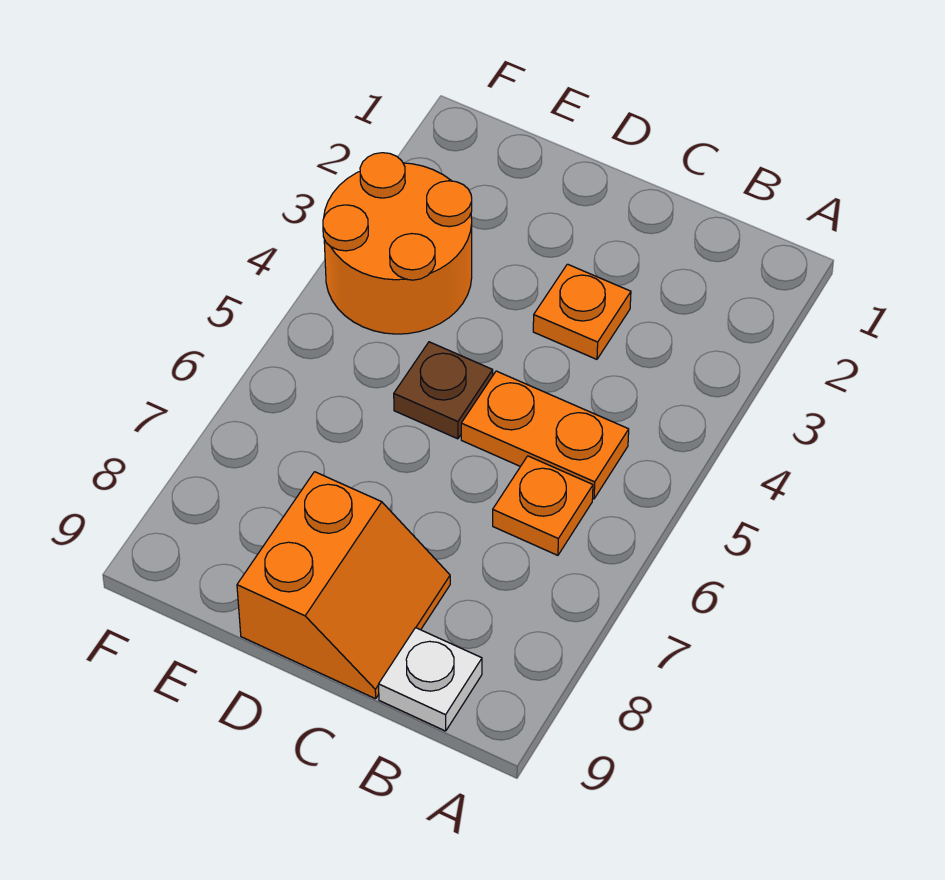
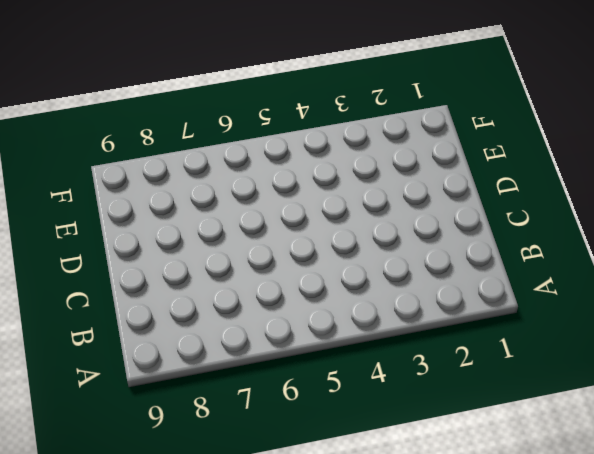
none -> orange plate B5:C5 level 1
none -> orange plate B6 level 1

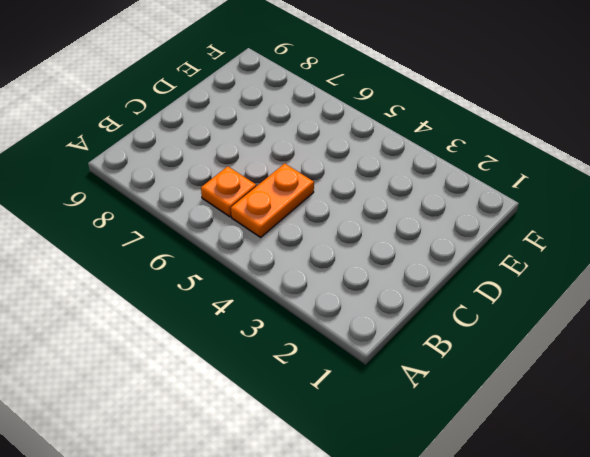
none -> white plate B9 level 1
none -> orange plate C3 level 1

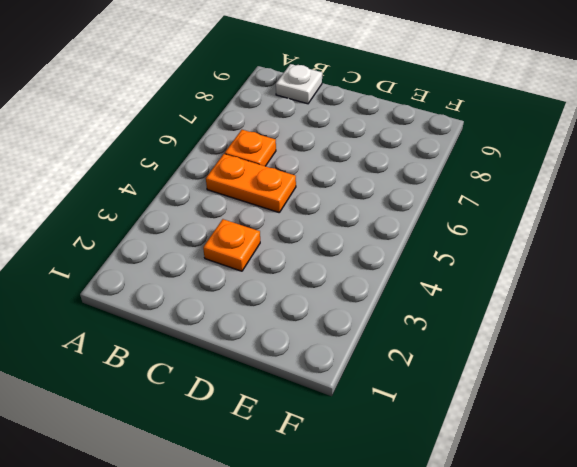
none -> orange slope C8:D9 level 1 top D
none -> brown plate D5 level 1

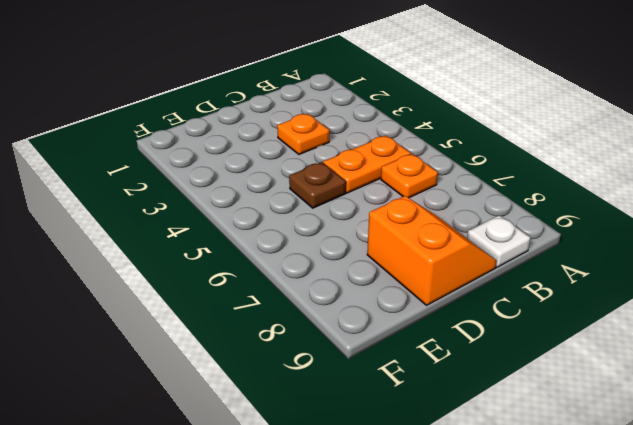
none -> orange round brick E3:F4 level 1

